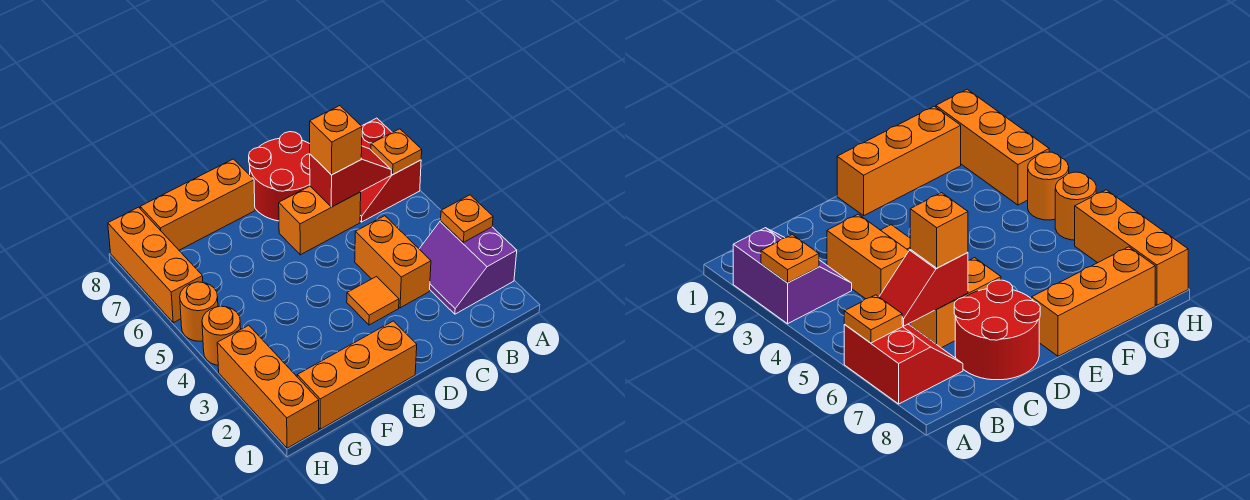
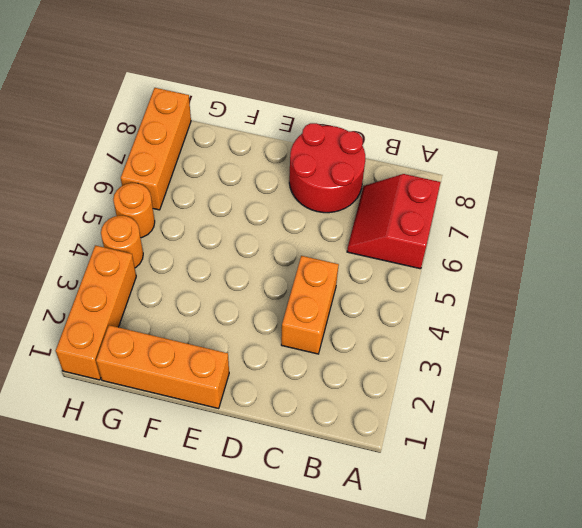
none -> purple slope A2:B3 level 1 top A
none -> orange brick C6:D6 level 1
none -> orange tile D3 level 1

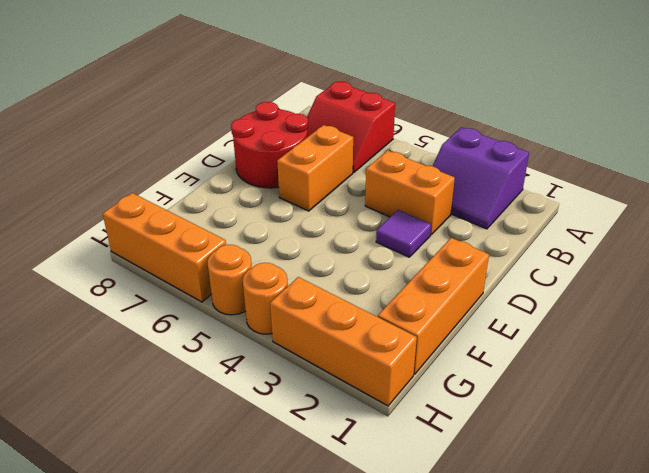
purple tile D3 level 1 -> orange tile D3 level 1
none -> orange brick E8:G8 level 1
none -> orange plate A3 level 2
none -> orange plate A6 level 2

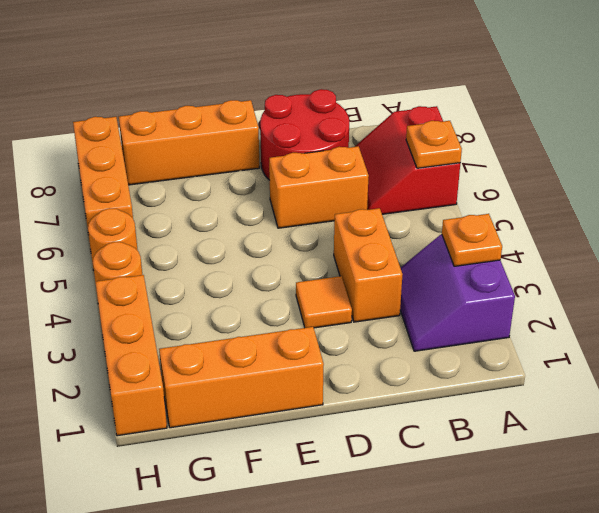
none -> red slope B6:C6 level 2 top C
none -> orange brick C6 level 3

